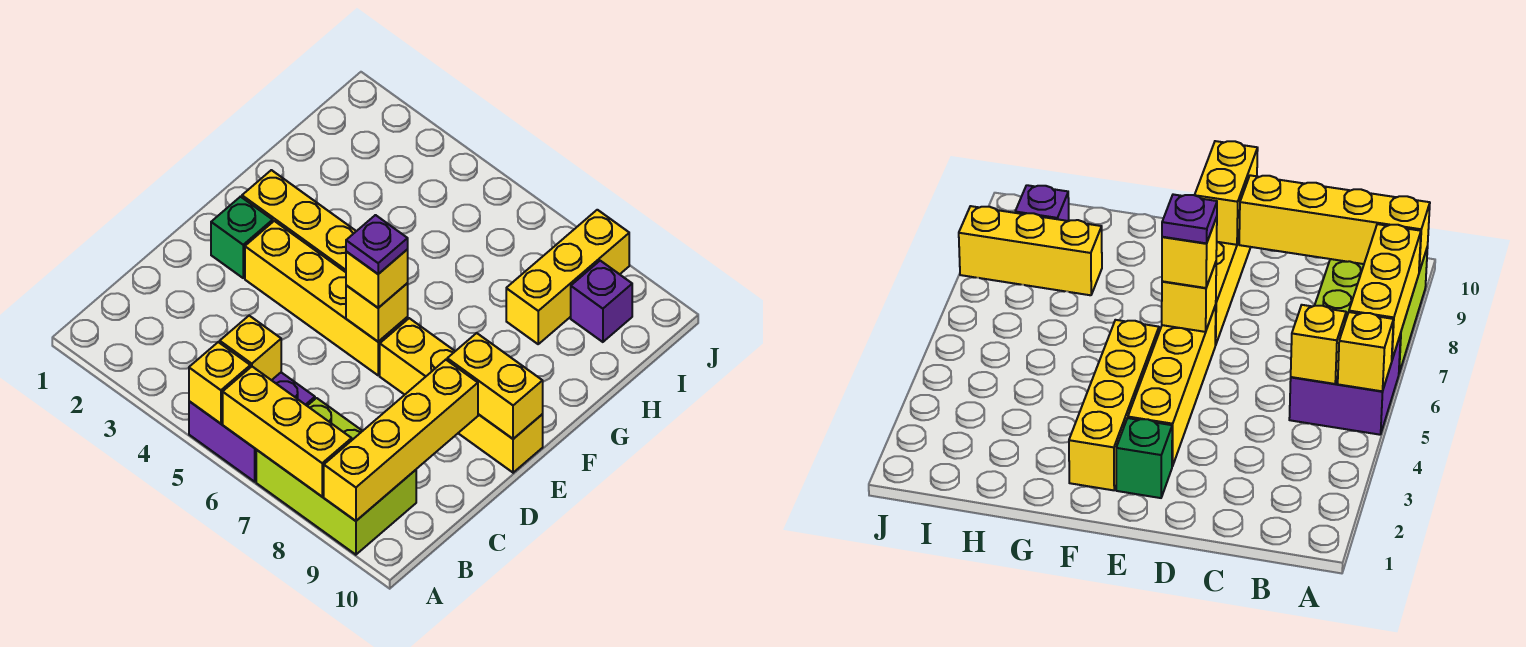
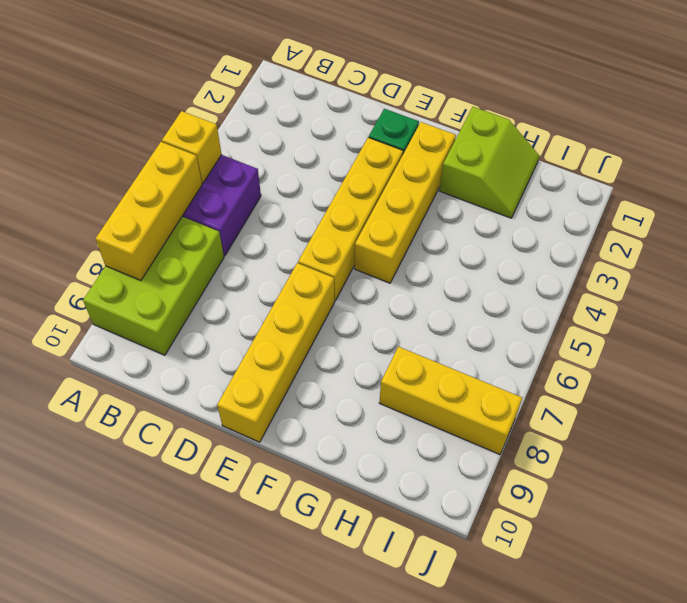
lime slope G1:H2 level 1 top G -> none
none -> purple brick I9 level 1
none -> yellow brick A9:D9 level 2
none -> yellow brick B5 level 2

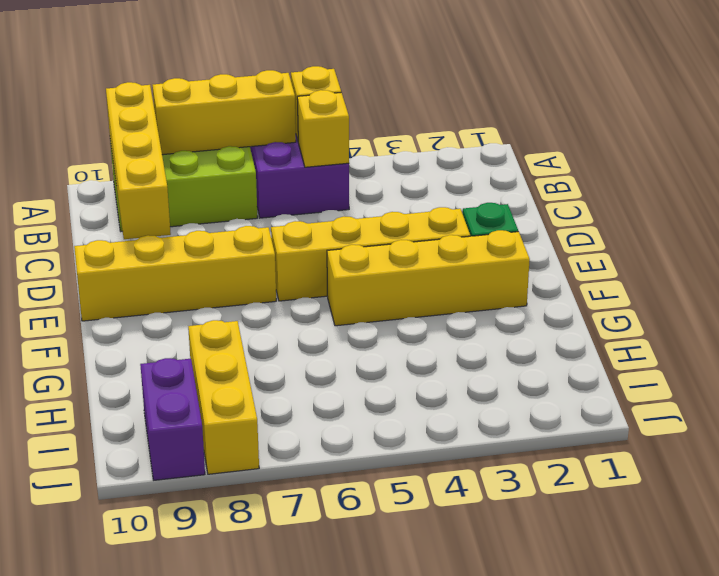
purple brick I9:J9 level 1 -> purple brick I9 level 1
none -> yellow brick E6 level 2
none -> yellow brick E9:E10 level 2
none -> yellow brick E6 level 3

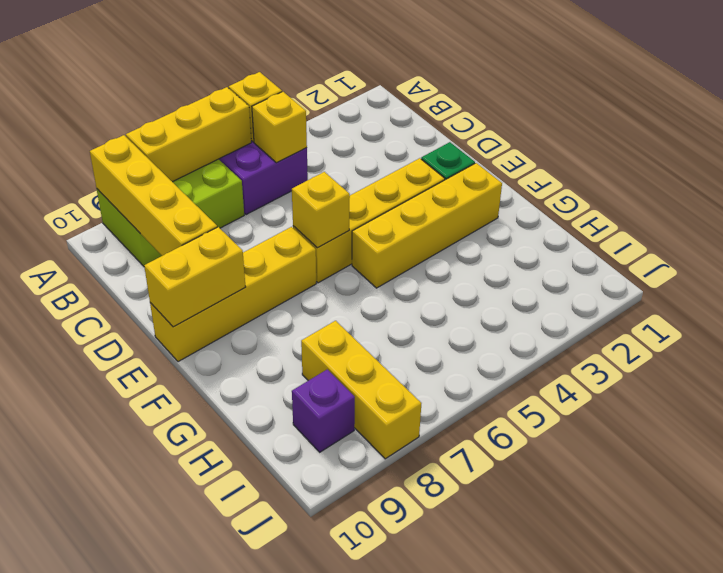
none -> yellow brick E6 level 3
none -> purple plate E6 level 4

